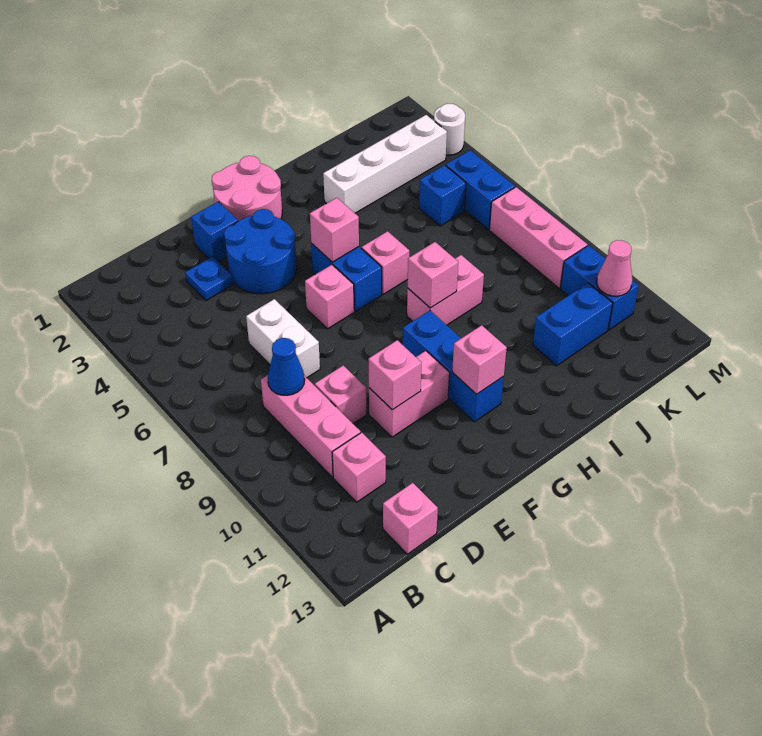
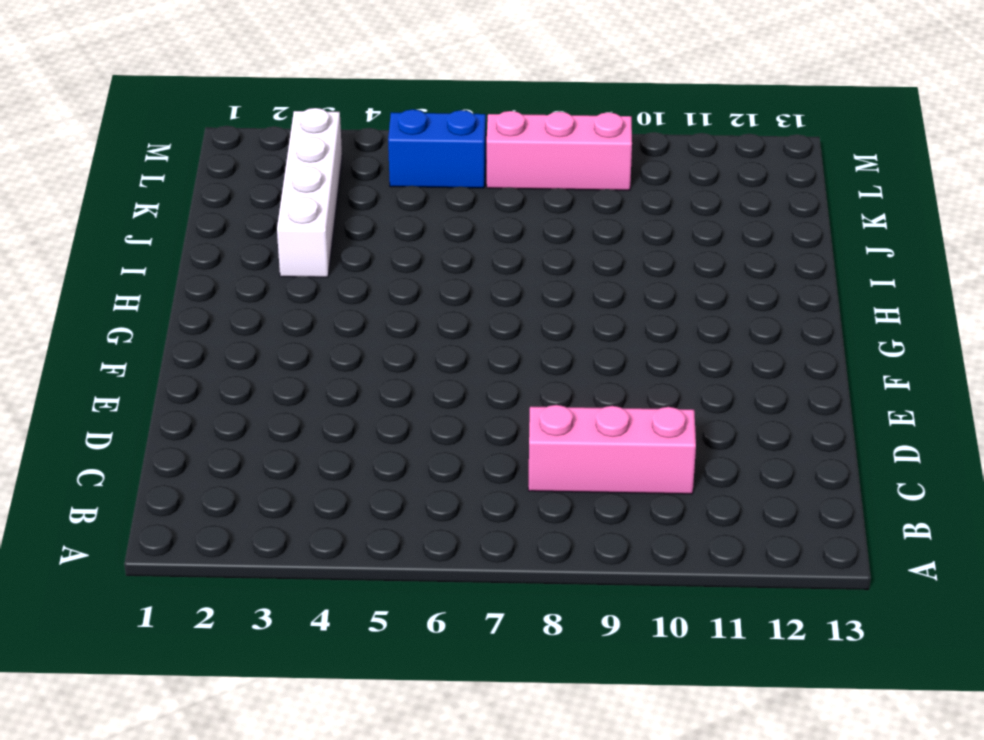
none -> pink brick C11 level 1
none -> pink brick C13 level 1
none -> blue plate D3 level 1

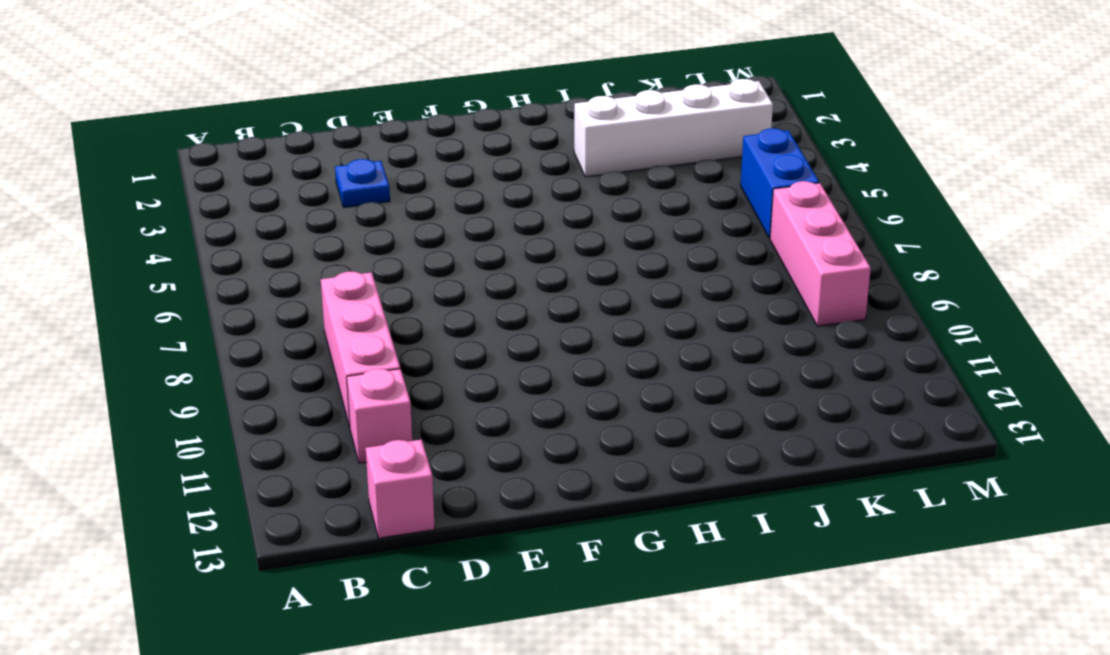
none -> white brick D6:D7 level 1
none -> pink brick D9 level 1
none -> blue brick E2 level 1

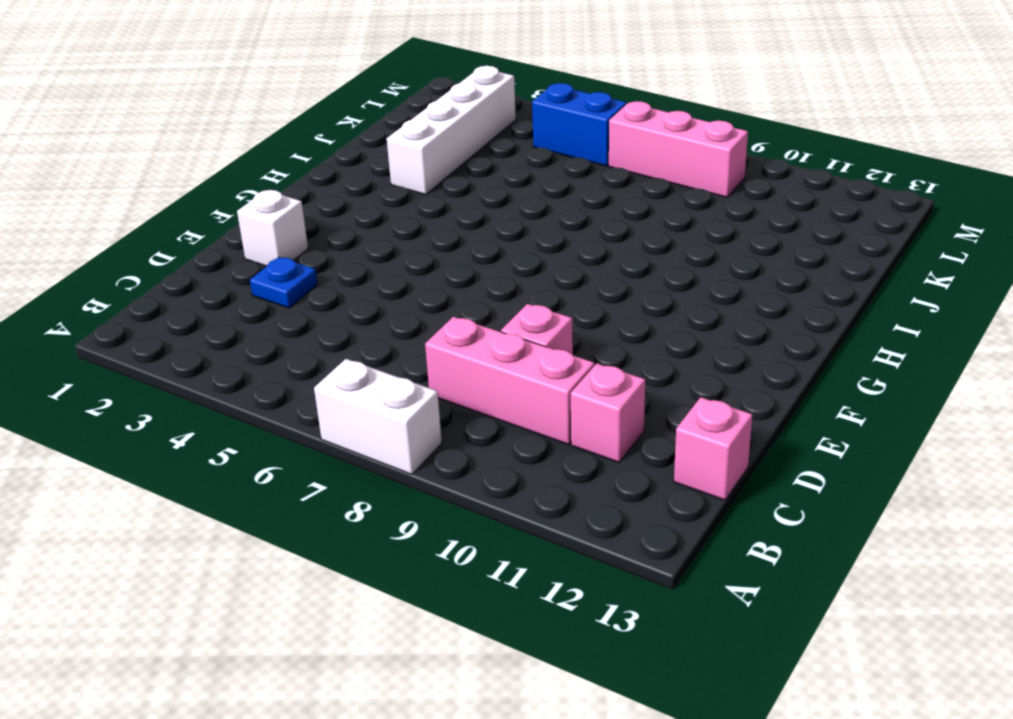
white brick A7:A8 level 1 -> white brick D6:D7 level 1
white brick E2 level 1 -> blue brick E2 level 1
none -> blue round brick E3:F4 level 1
none -> pink brick E10:F10 level 1
none -> pink round brick F1:G2 level 1

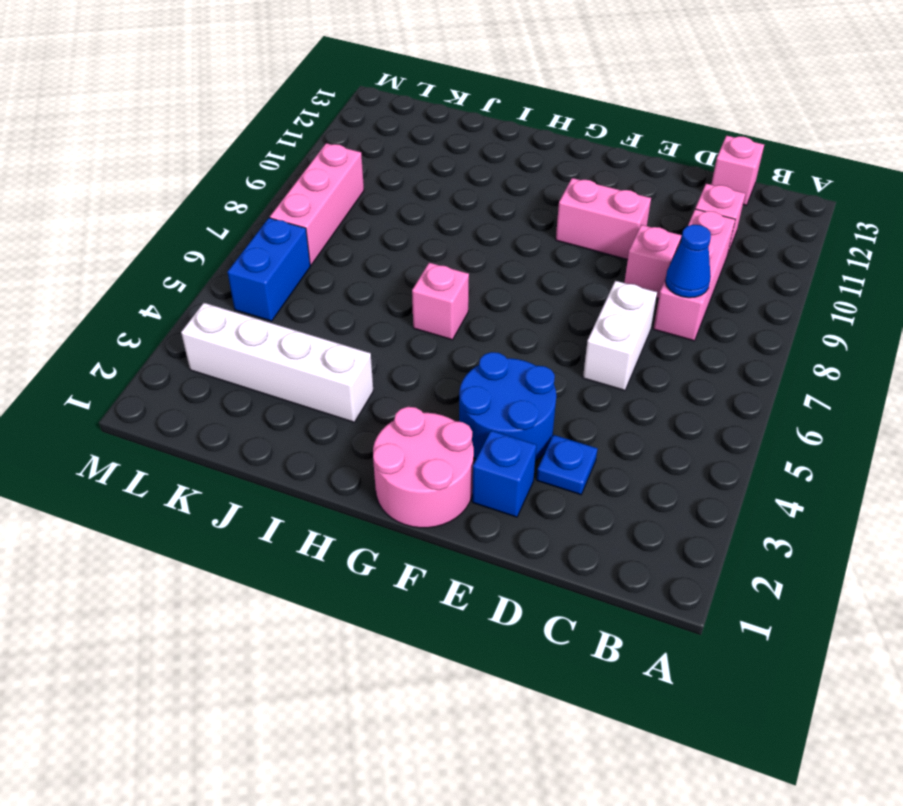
none -> pink brick F6 level 1
none -> blue brick G5:G6 level 1
none -> blue brick G9:G11 level 1

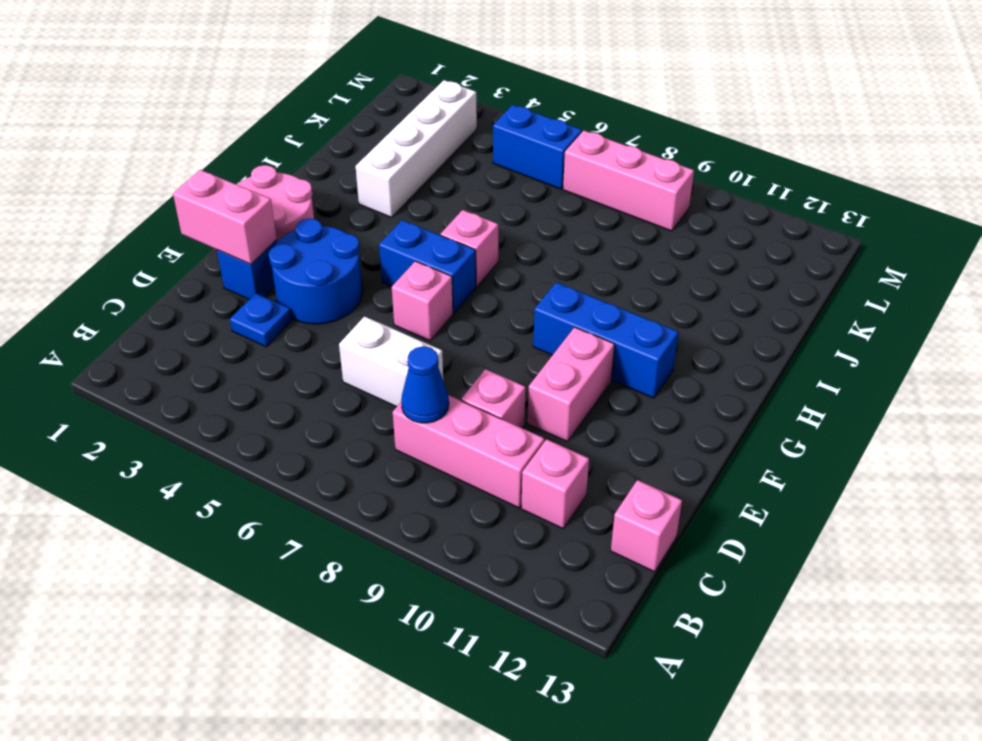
pink brick E1:E2 level 2 -> pink brick H8:I8 level 1
none -> blue brick J11:K11 level 1
none -> blue brick K5 level 1
none -> blue brick L10:L11 level 1

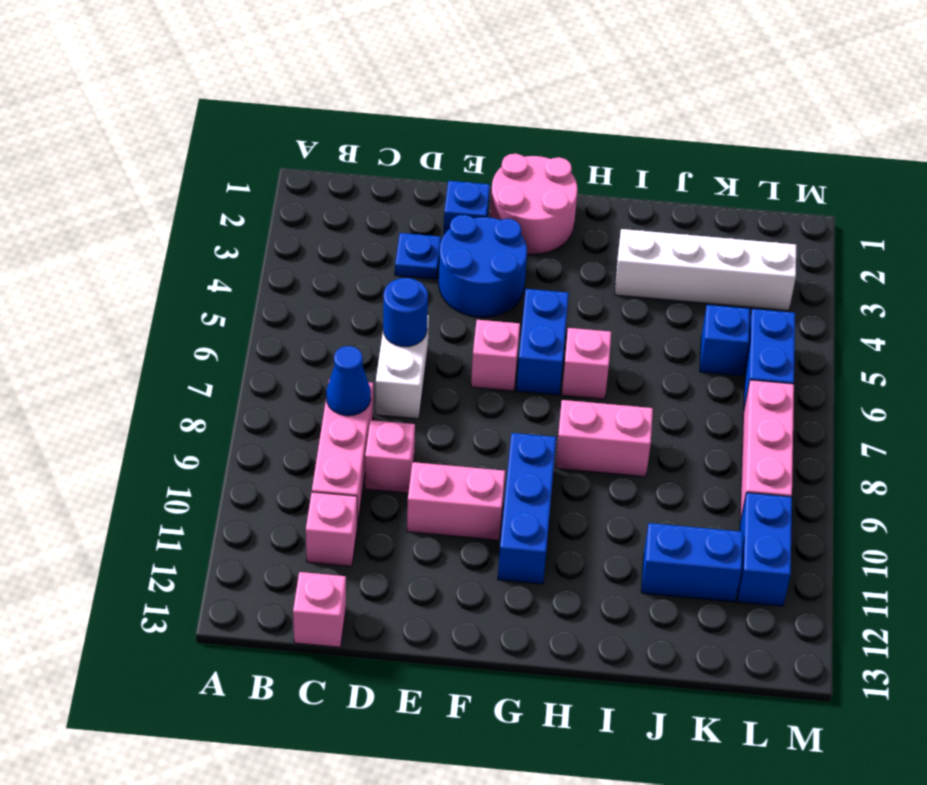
blue round brick D6 level 2 -> none
none -> white round brick M3 level 1
none -> pink brick E10 level 2
none -> pink brick G5 level 2

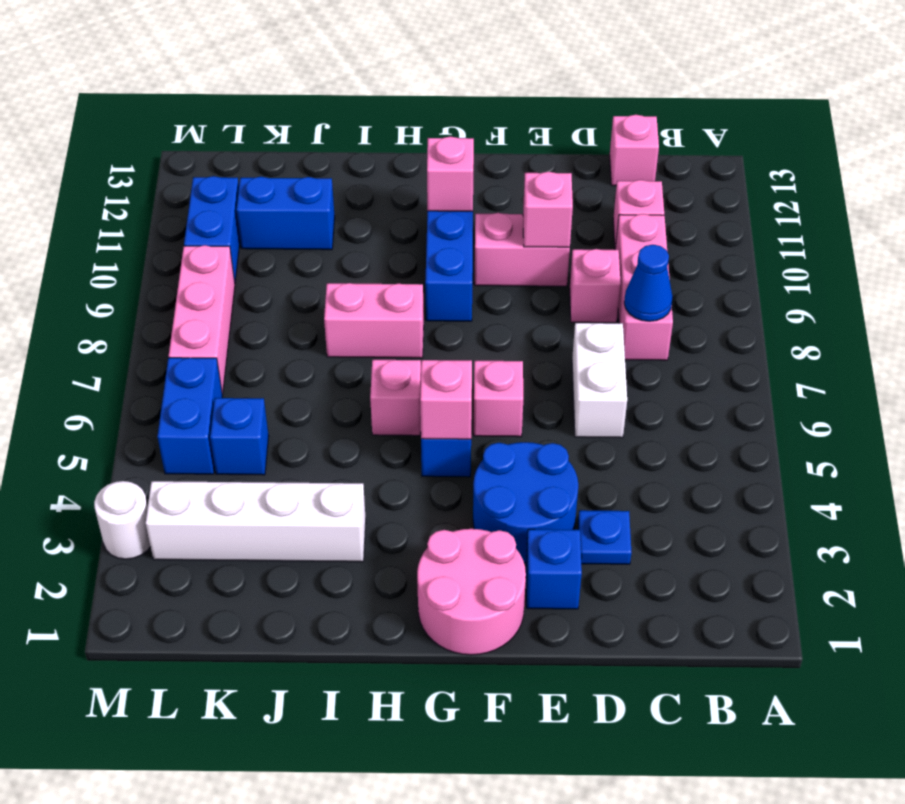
none -> pink brick H8 level 2
none -> pink cone L11 level 2

